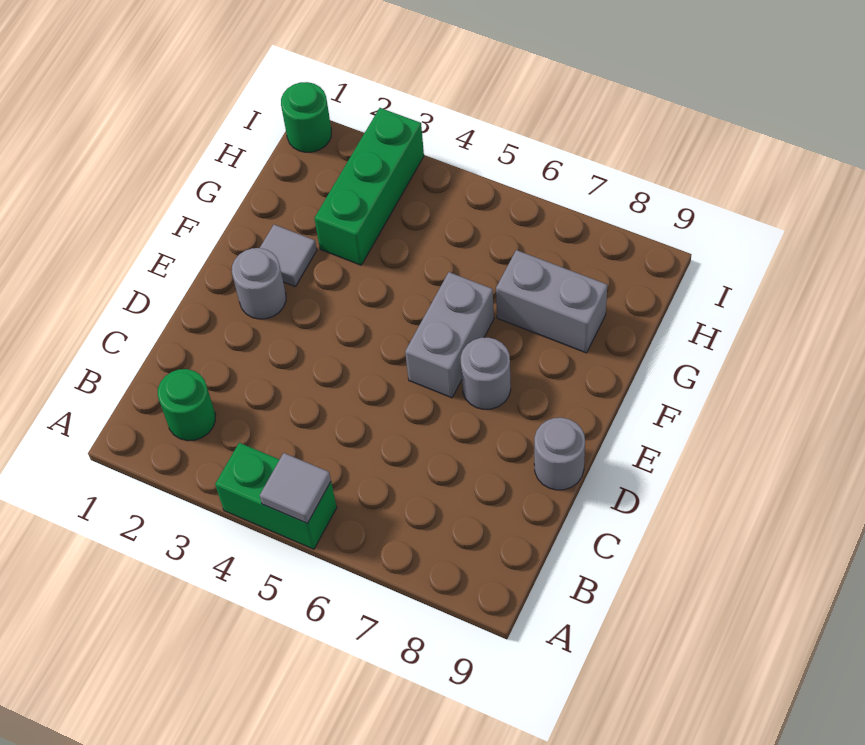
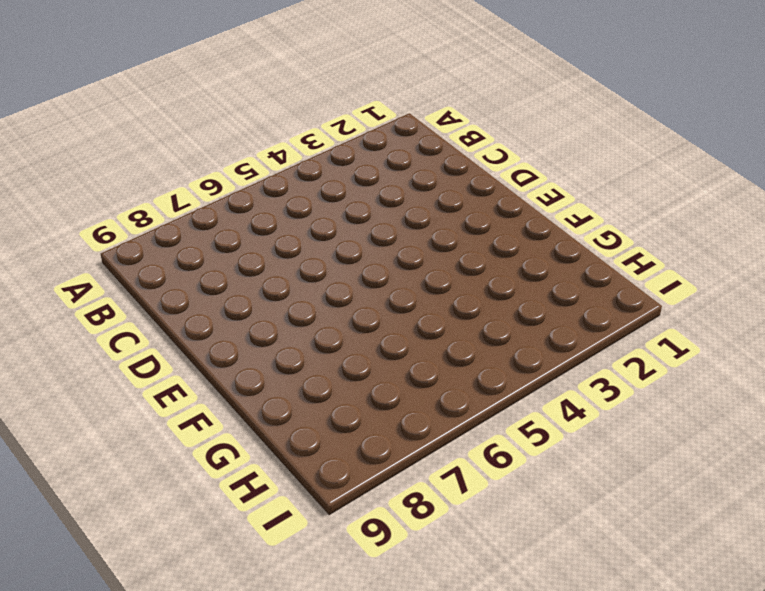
none -> green brick A4:A5 level 1
none -> green round brick B2 level 1

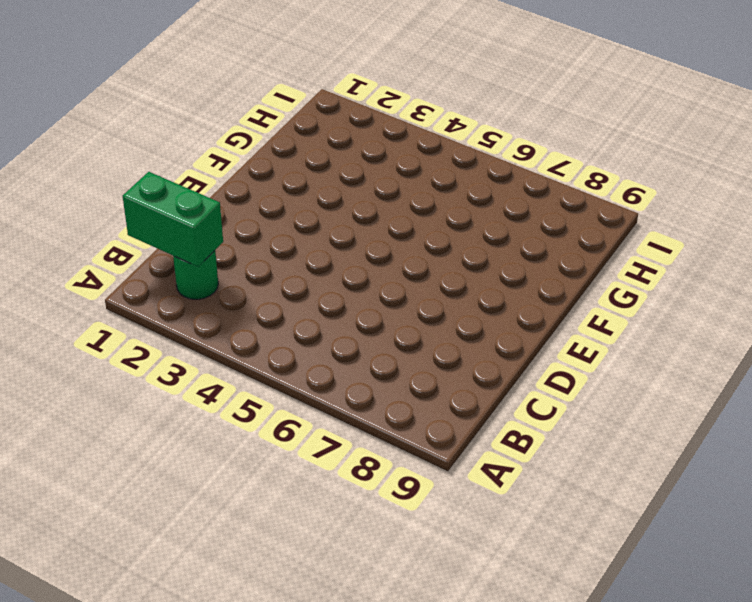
green brick B1:B2 level 2 -> green brick A4:A5 level 1
none -> grey round brick D9 level 1
none -> grey round brick E2 level 1

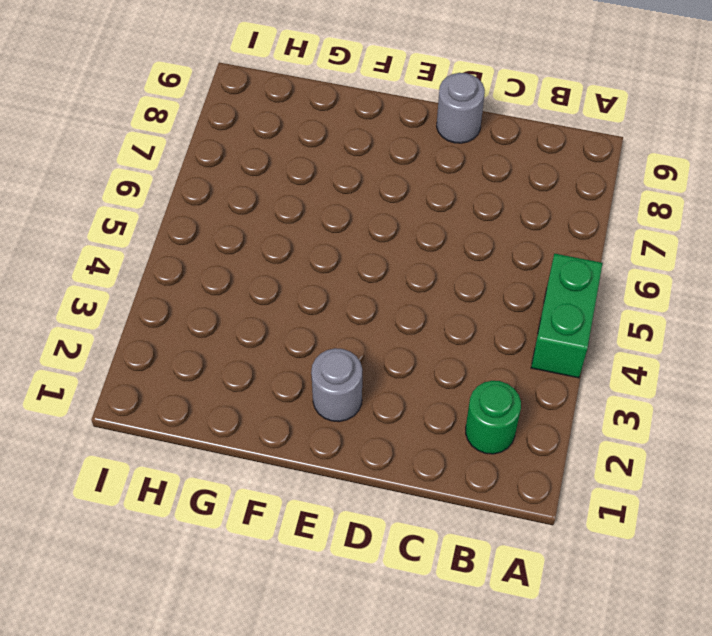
none -> grey brick E6:F6 level 1
none -> grey round brick E7 level 1

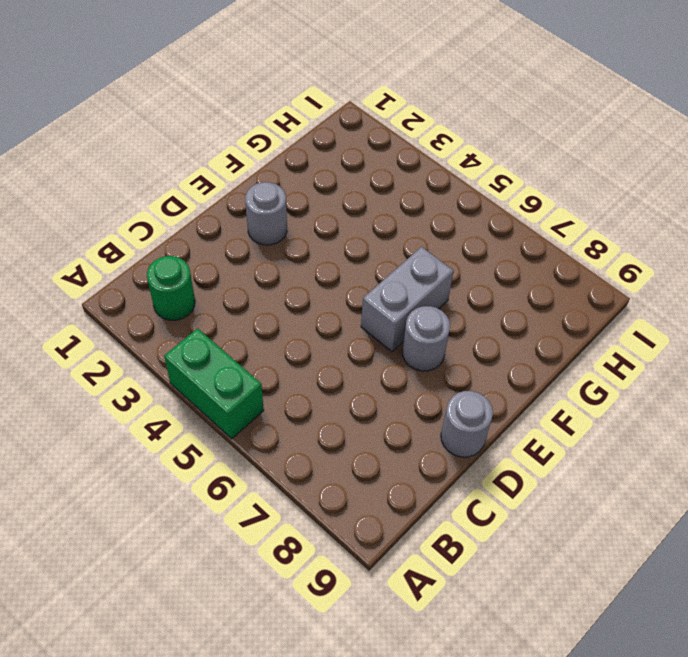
none -> grey tile F2 level 1
none -> green brick G3:I3 level 1

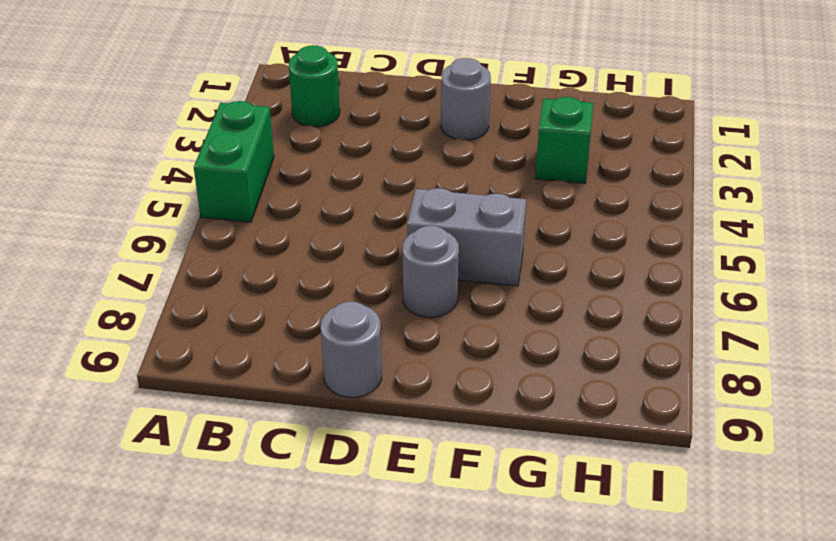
green brick G3 level 1 -> green brick G3:I3 level 1
none -> grey tile F2 level 1
none -> grey brick G7:G8 level 1

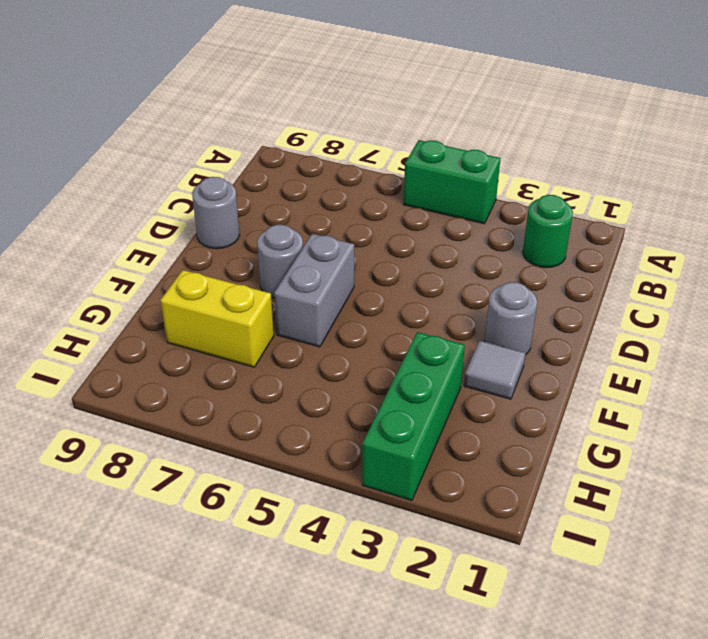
yellow brick G7:G8 level 1 -> grey brick G7:G8 level 1
none -> green round brick I1 level 1
none -> grey tile A5 level 2

